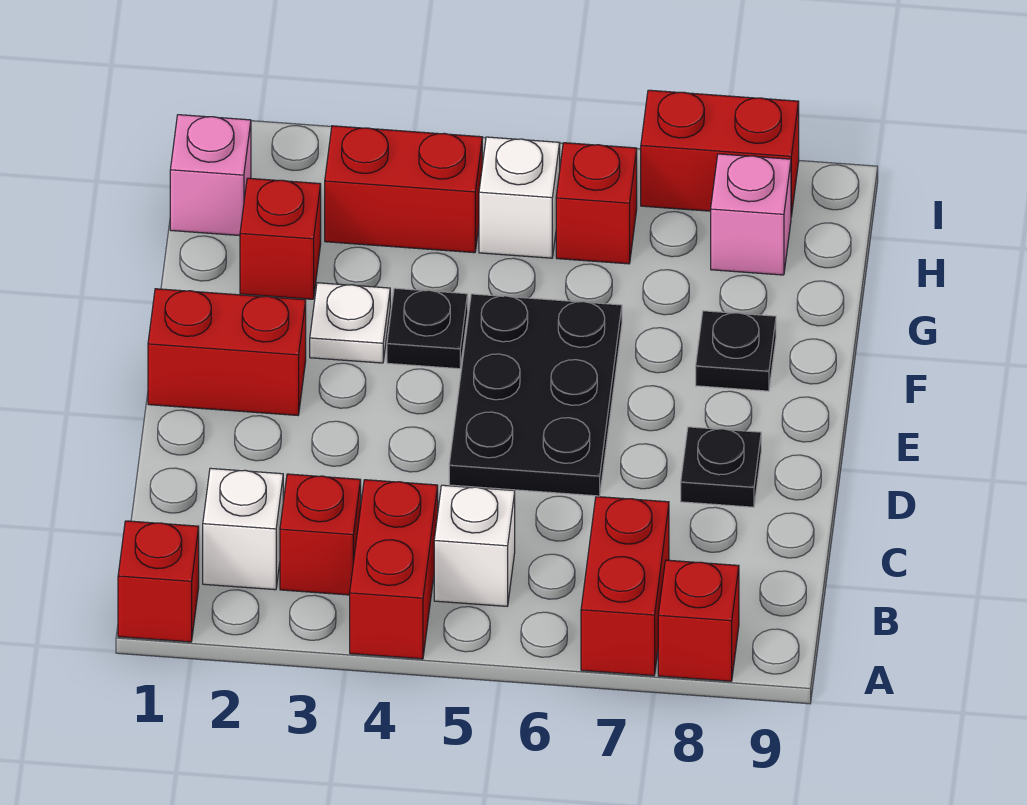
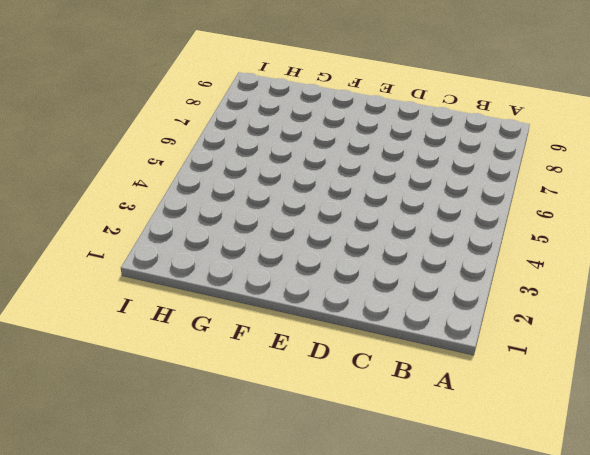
none -> red brick A1 level 1
none -> red brick A4:B4 level 1
none -> red brick A7:B7 level 1

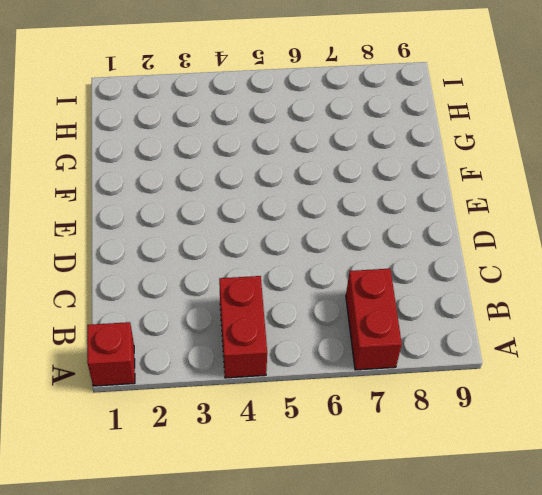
none -> red brick A8 level 1
none -> white brick B2 level 1
none -> red brick B3 level 1

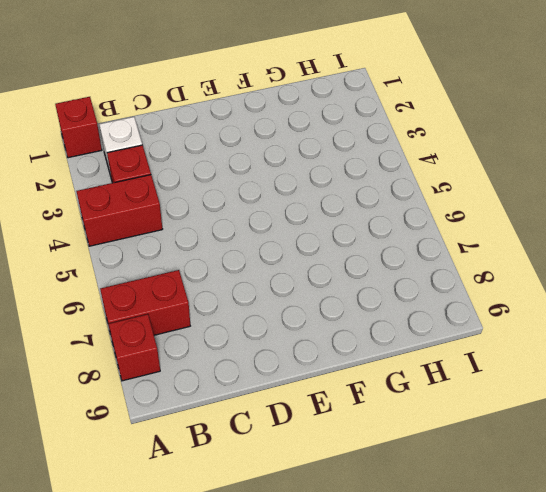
none -> white brick B5 level 1
none -> black plate D5:F6 level 1
none -> black plate D8 level 1

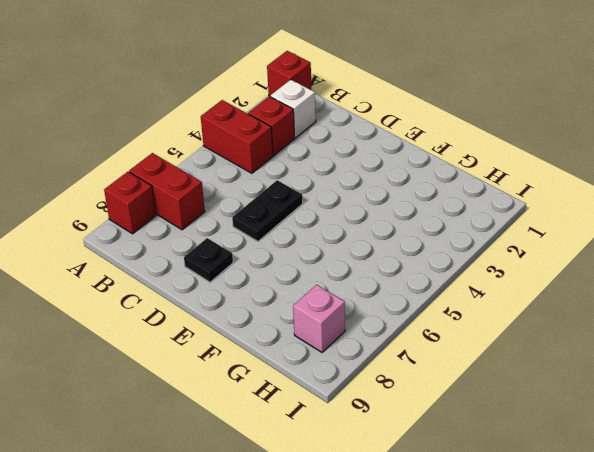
black plate D5:D6 level 1 -> black plate D5:F6 level 1
none -> white brick B5 level 1
none -> red brick E1:E2 level 1
none -> white plate F3 level 1

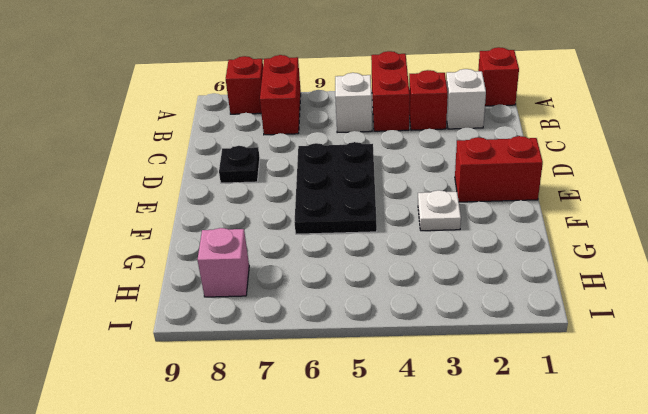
none -> black plate F4 level 1
none -> black plate F8 level 1
none -> red brick G2 level 1

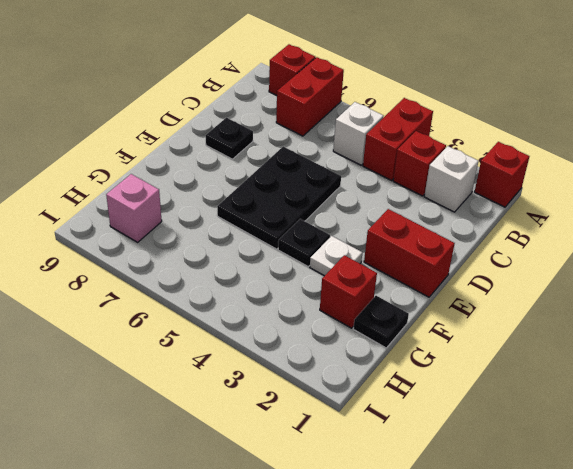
black plate G1 level 1 -> black plate F8 level 1
none -> pink brick H1 level 1
none -> red brick H3:H4 level 1
none -> white brick H5 level 1

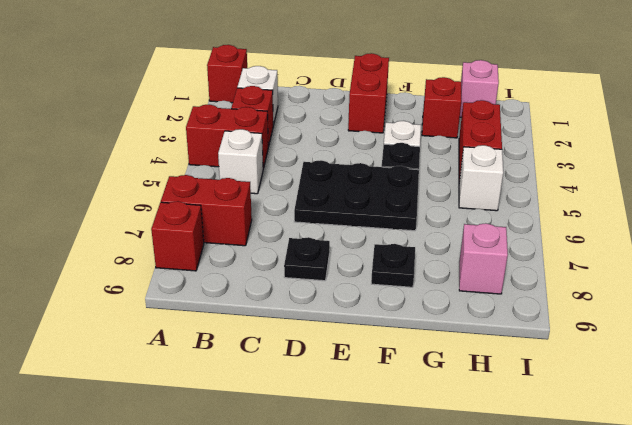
none -> red brick H6 level 1
none -> red brick I7:I8 level 1

